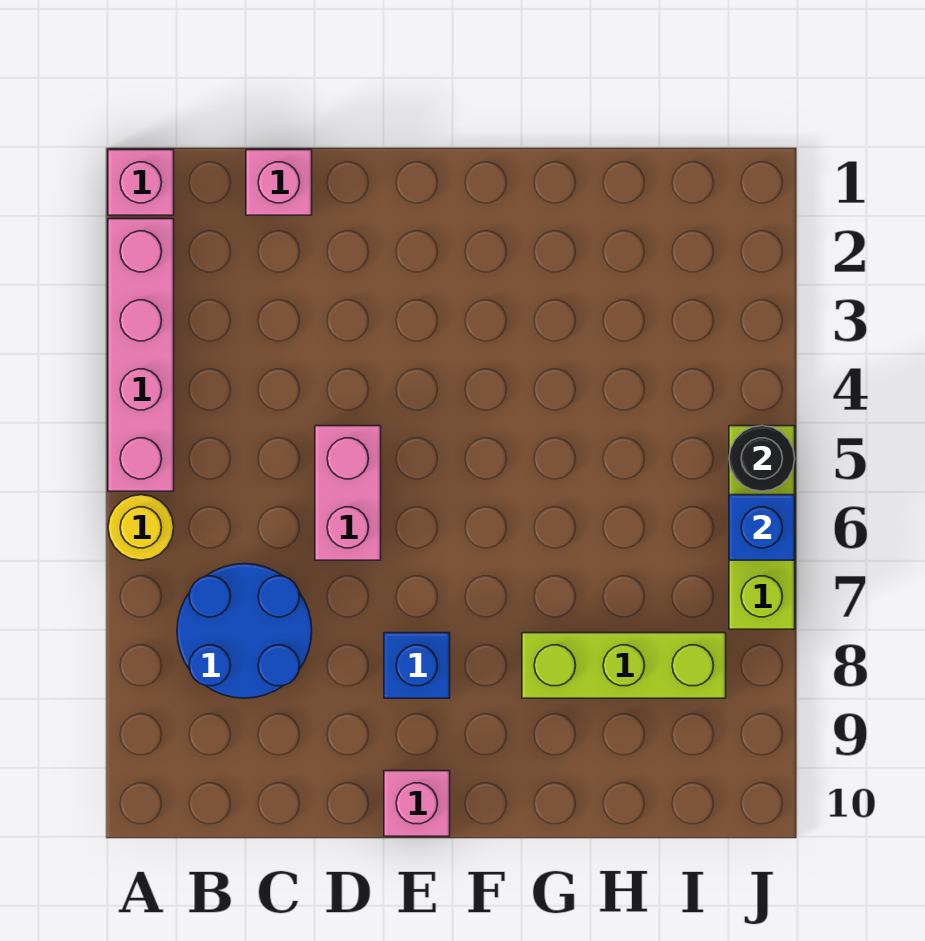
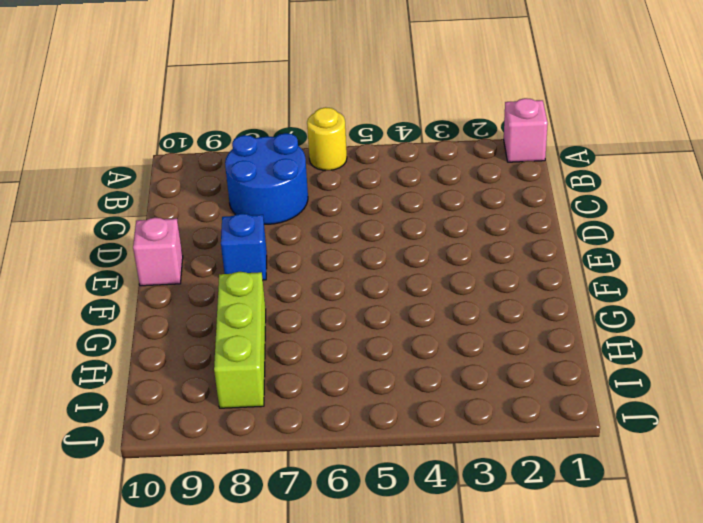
none -> pink brick A2:A5 level 1
none -> pink brick C1 level 1
none -> pink brick D5:D6 level 1

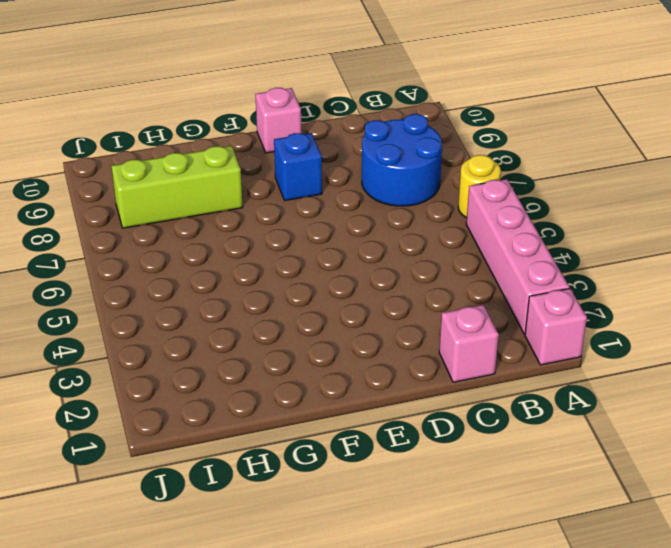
none -> pink brick D5:D6 level 1
none -> lime brick J5:J7 level 1
none -> black round brick J5 level 2

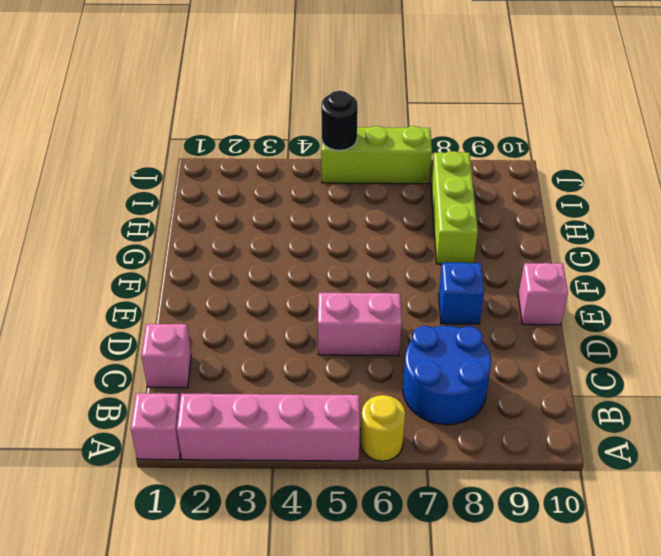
none -> blue brick J6 level 2

